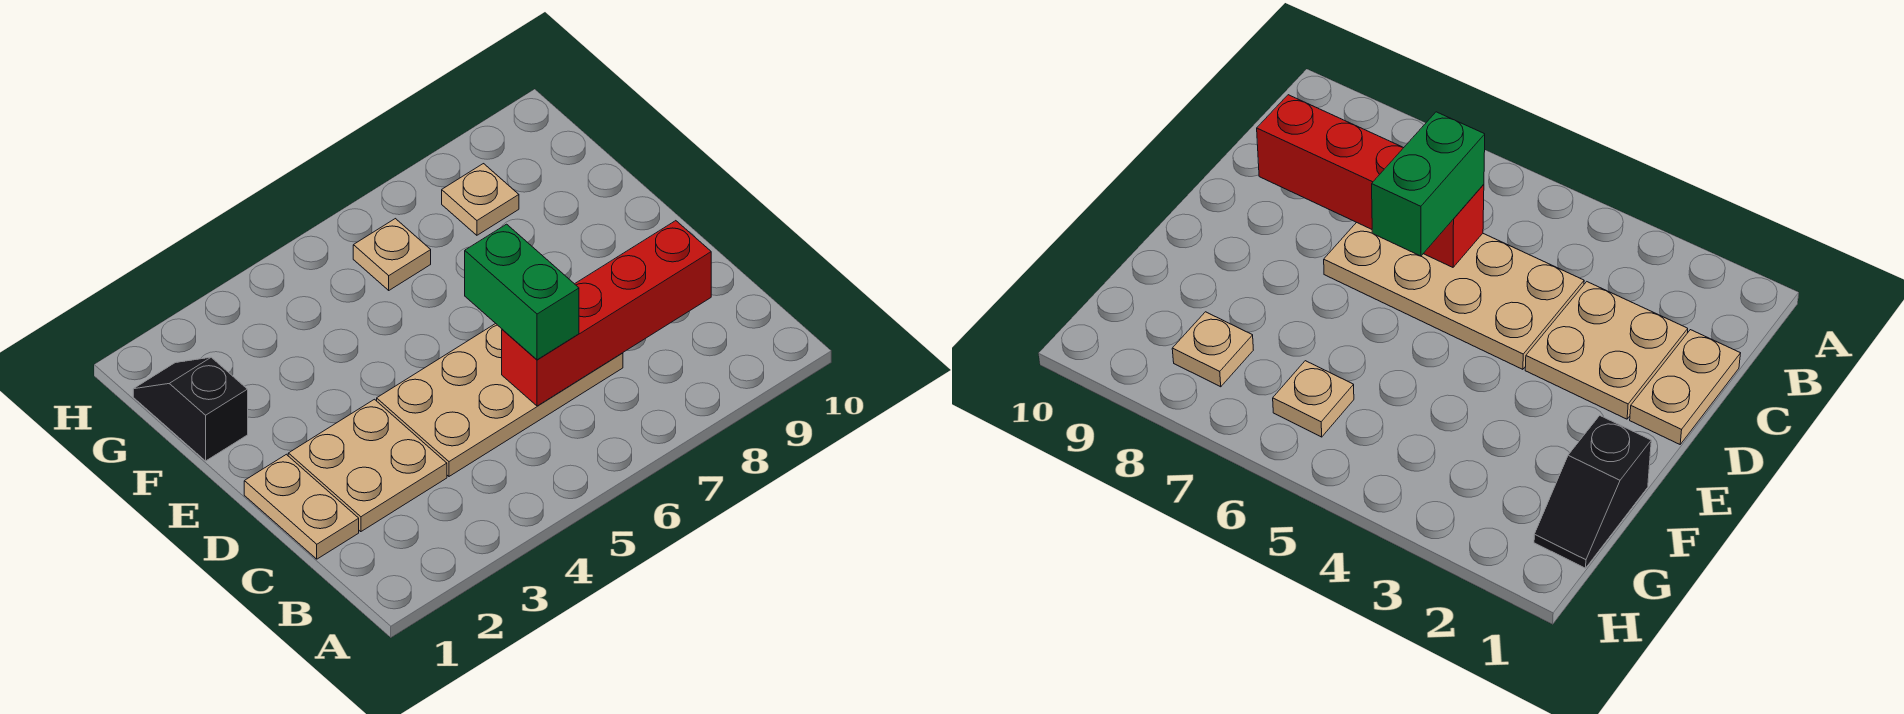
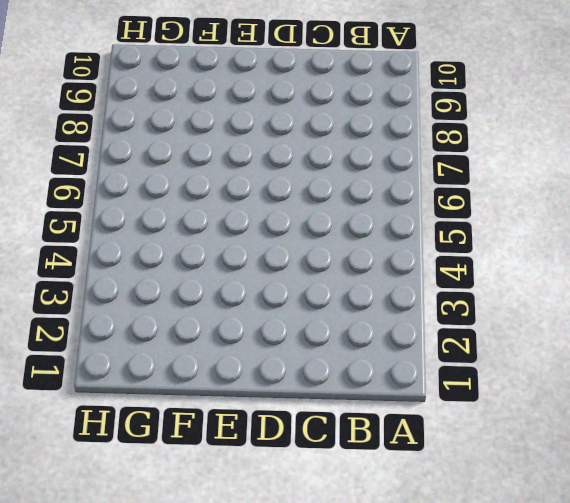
none -> tan plate C1:D1 level 1
none -> tan plate C2:D3 level 1

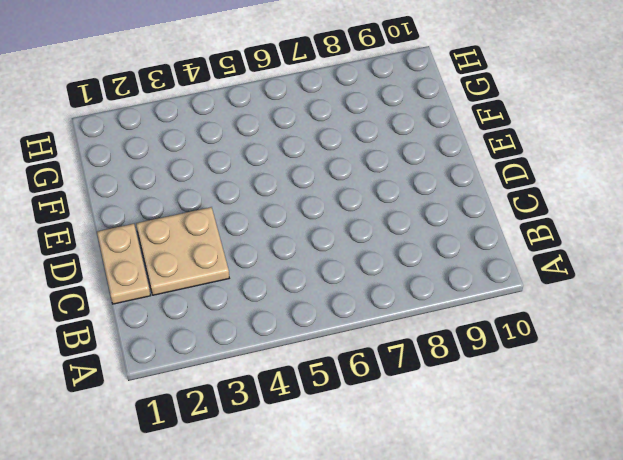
none -> tan plate C4:D7 level 1
none -> black slope F1:G1 level 1 top F

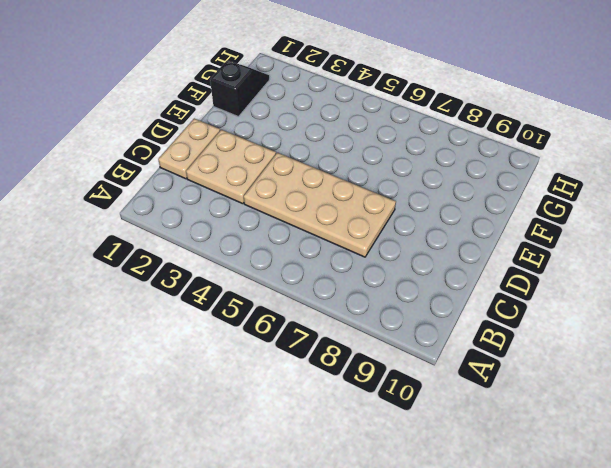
none -> tan plate G6 level 1
none -> tan plate G8 level 1

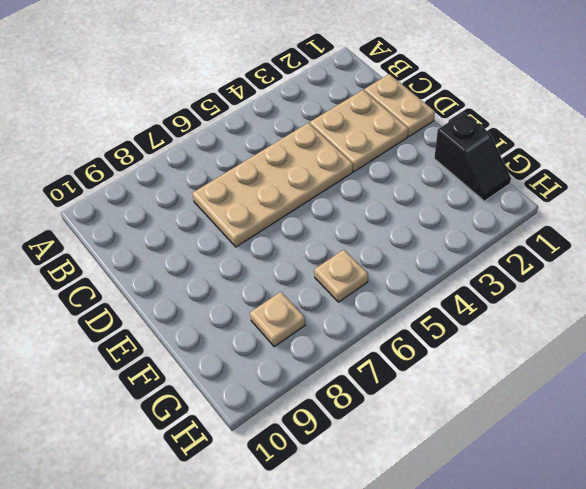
none -> red brick C6:C9 level 2
none -> green brick C6:D6 level 3

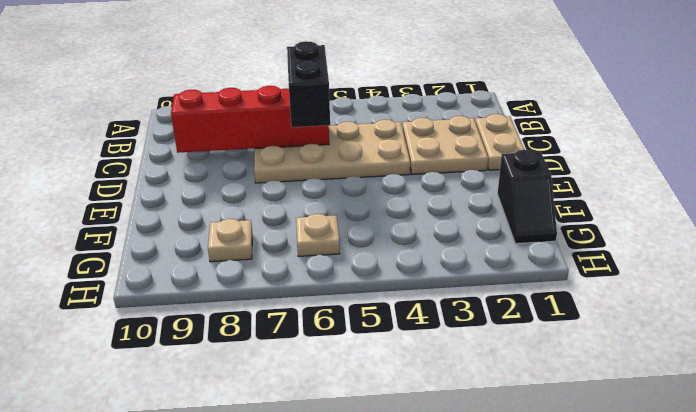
black brick C6:D6 level 3 -> green brick C6:D6 level 3

